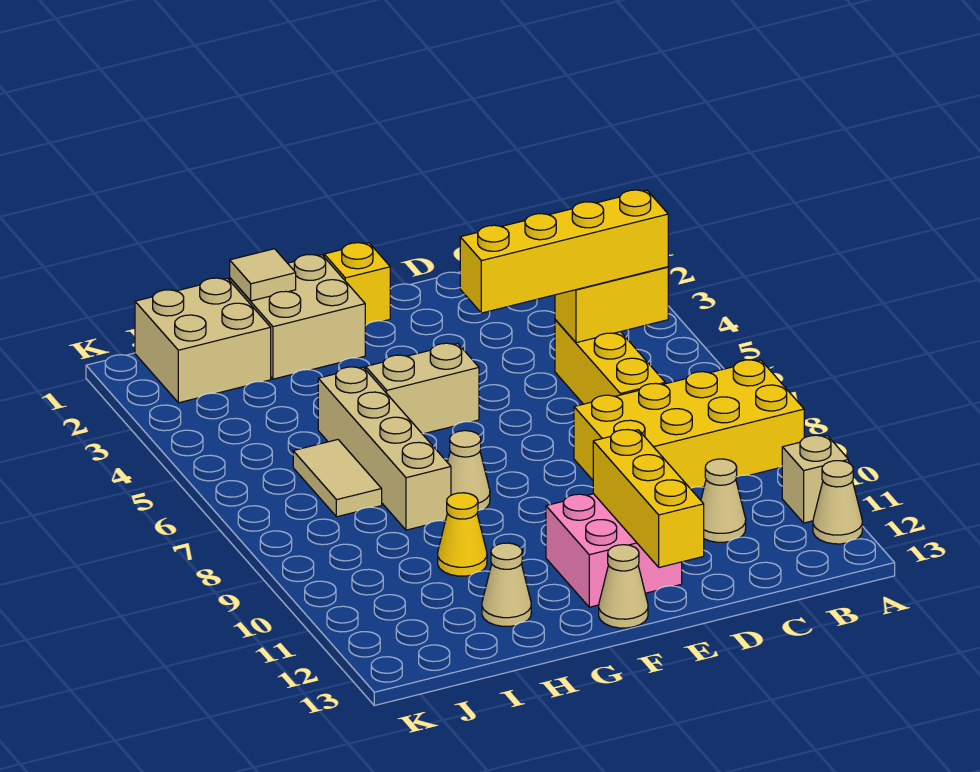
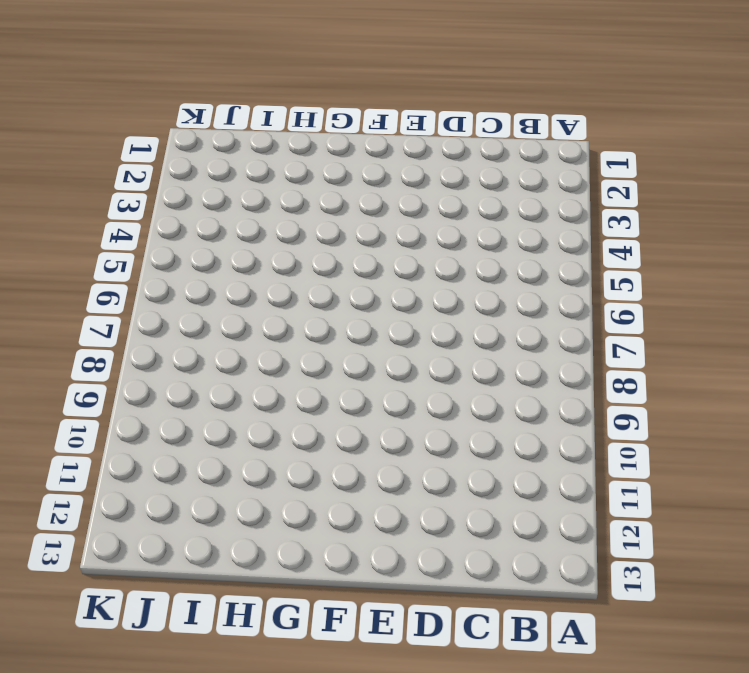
none -> yellow brick A8:D9 level 1
none -> tan brick A11 level 1
none -> tan cone A12 level 1

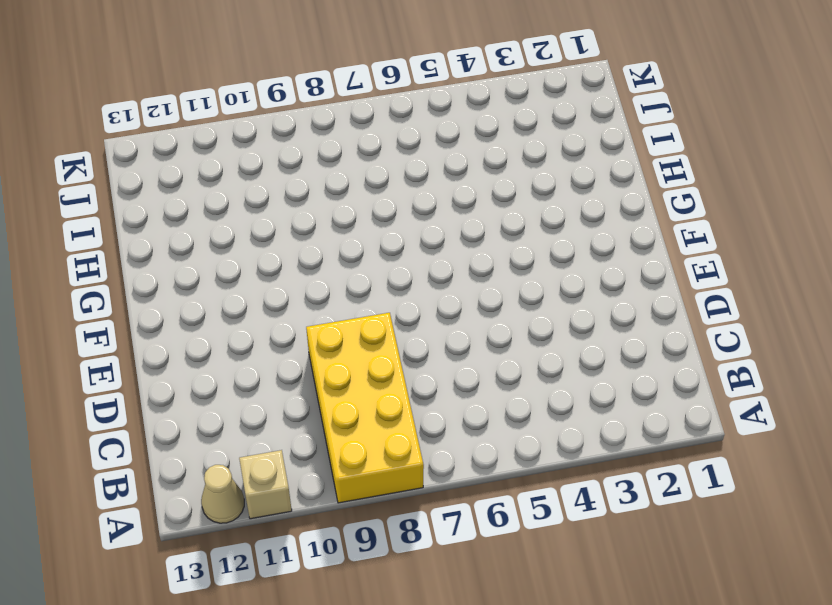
none -> yellow brick C5:C7 level 1
none -> tan cone C11 level 1
none -> pink brick E11:F12 level 1

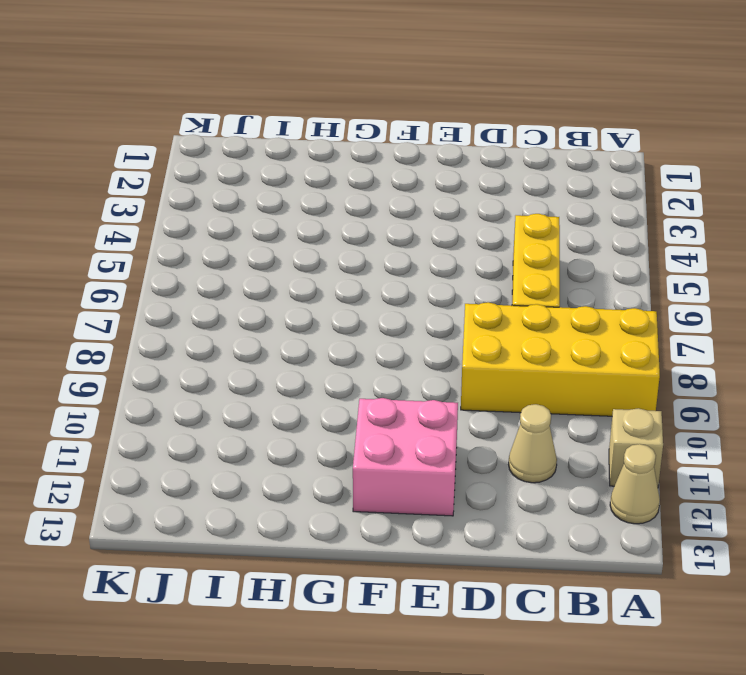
none -> yellow brick F1 level 1
none -> tan brick F5:G5 level 1
none -> tan cone F13 level 1

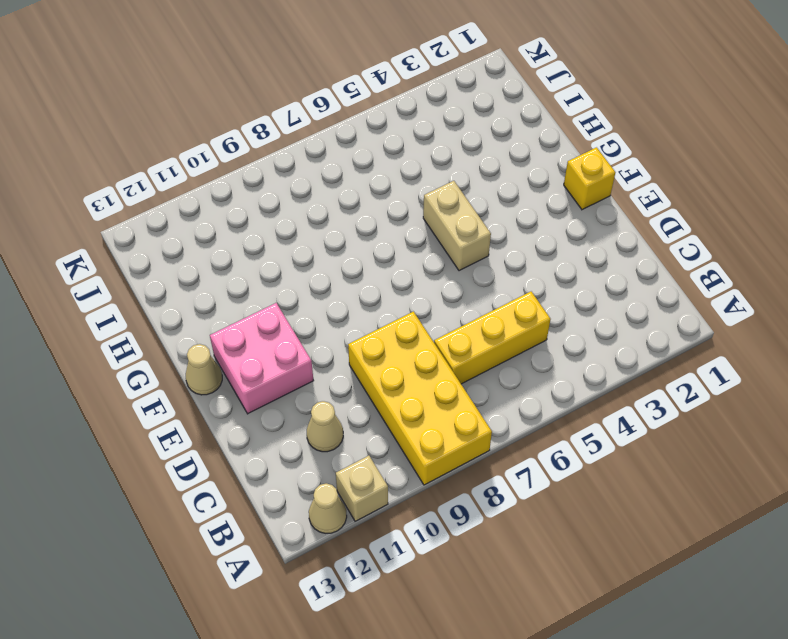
none -> tan brick G1:H2 level 1
none -> tan cone G8 level 1
none -> tan brick H5:H8 level 1

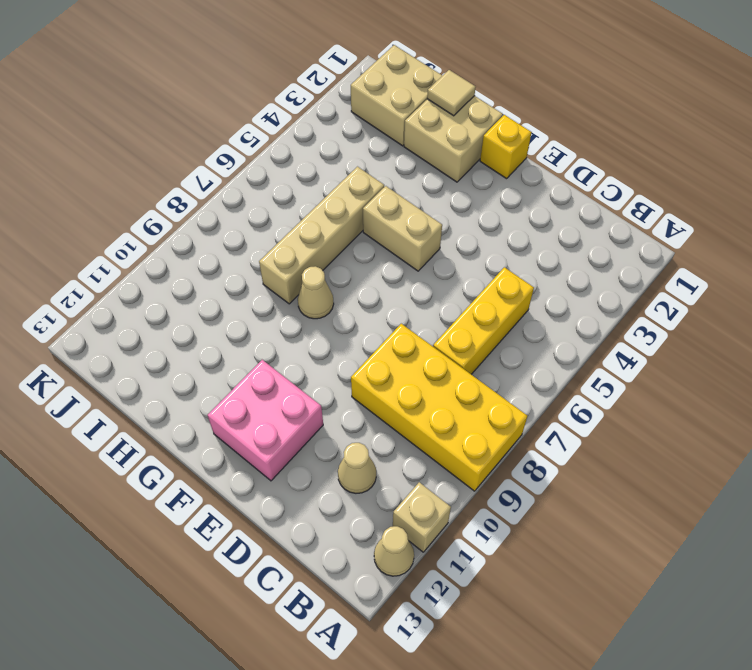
none -> tan cone F13 level 1
none -> yellow cone H10 level 1
none -> tan cone H12 level 1

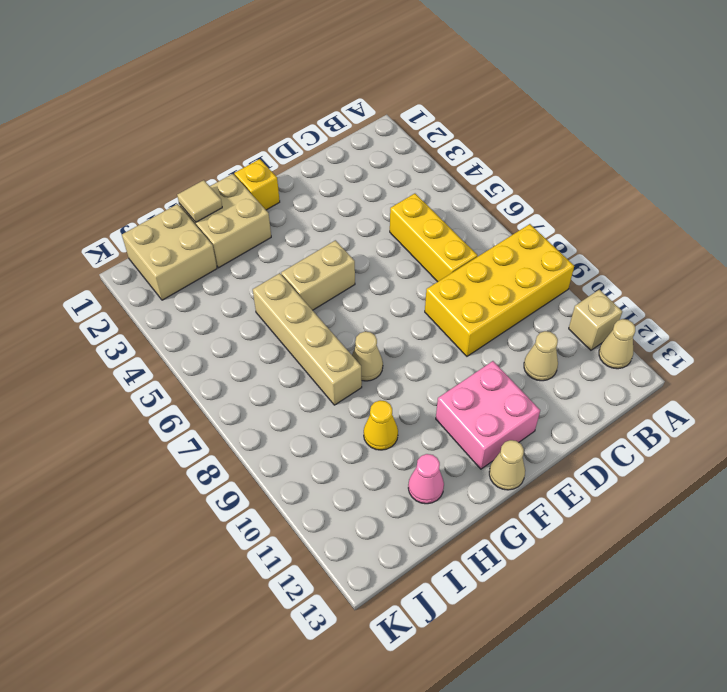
pink cone H12 level 1 -> tan cone H12 level 1
none -> tan tile I6:I7 level 1
none -> yellow brick B5:C5 level 2
none -> yellow brick E11:E13 level 2

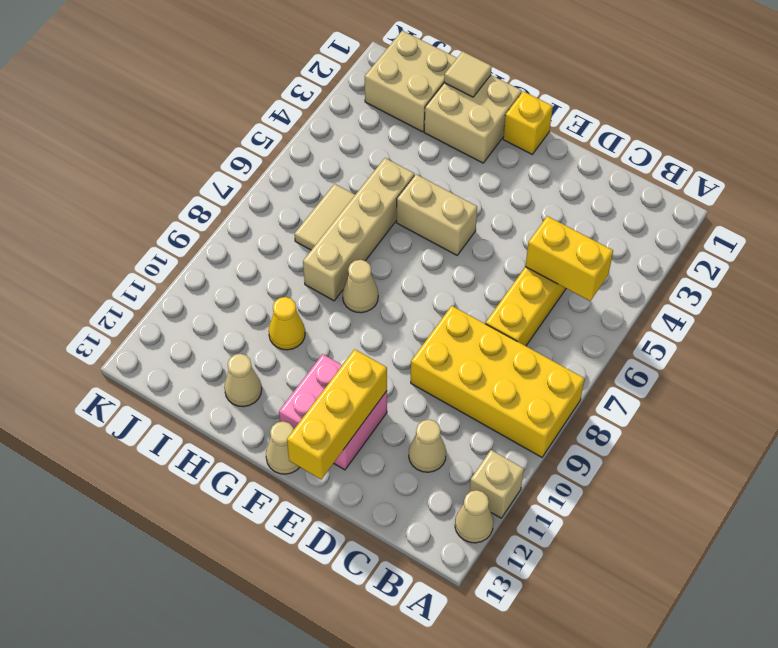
none -> yellow brick B5:E5 level 3

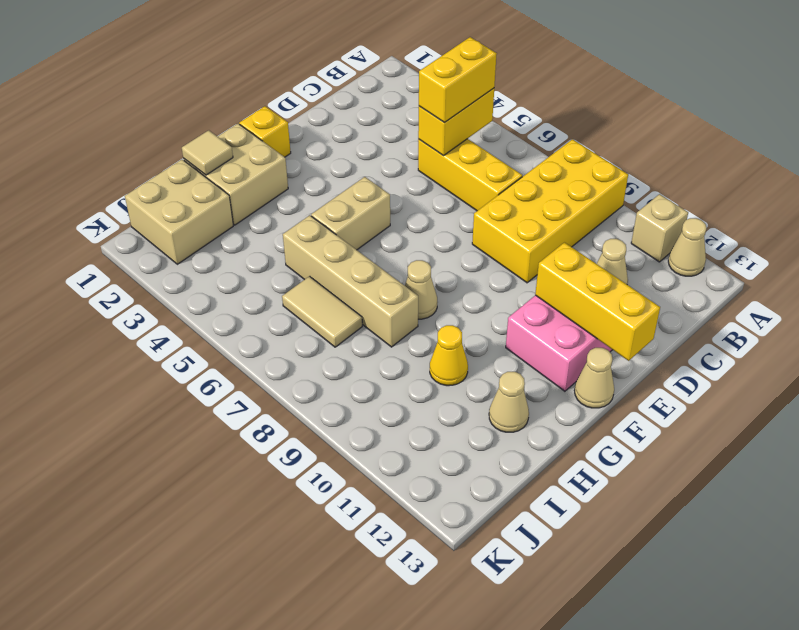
yellow brick B5:C5 level 3 -> yellow brick B5:E5 level 3

